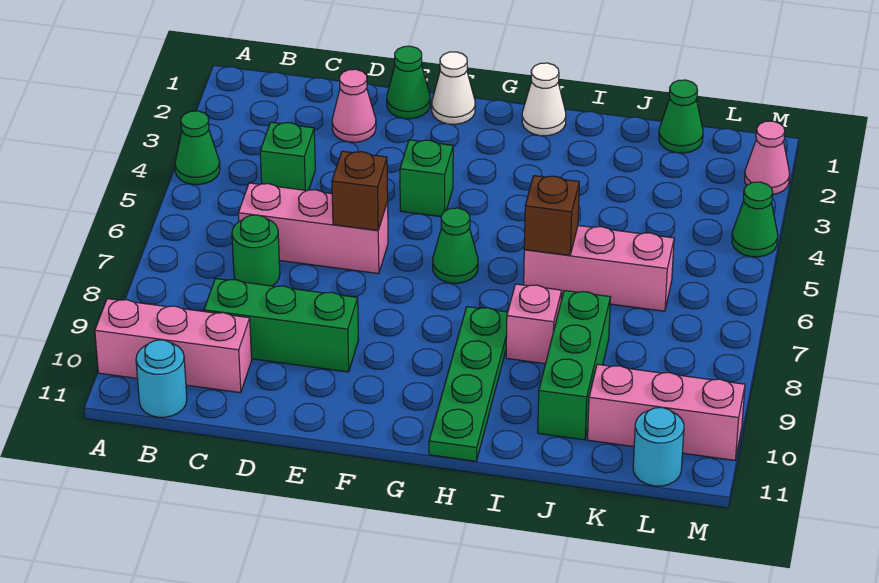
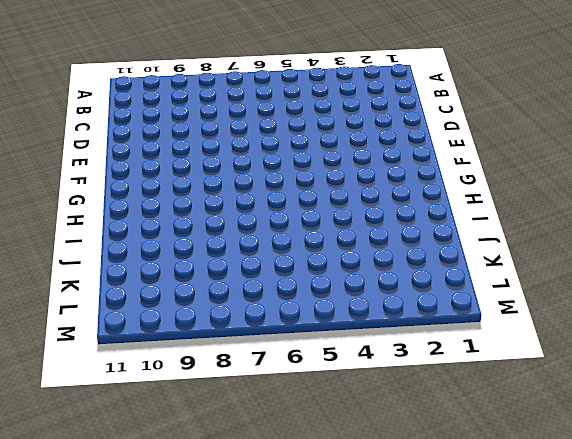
none -> green cone A4 level 1
none -> pink brick A10:C10 level 1
none -> cyan round brick B11 level 1

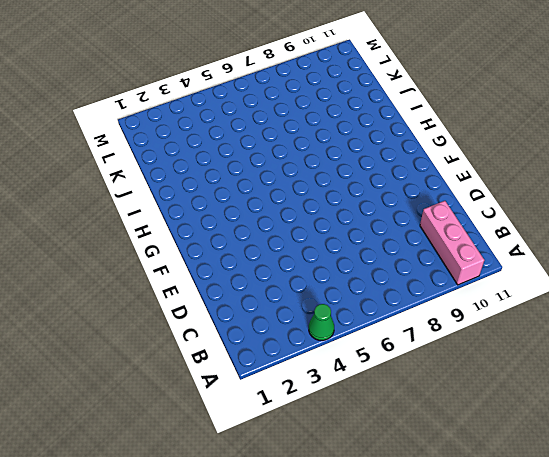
none -> cyan round brick B11 level 1
none -> green brick C4 level 1
none -> pink brick C6:E6 level 1

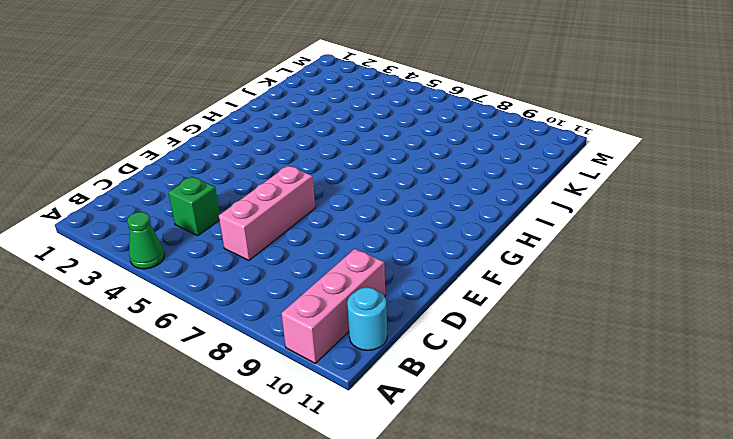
none -> green round brick C7 level 1
none -> green brick C9:E9 level 1
none -> pink cone D2 level 1

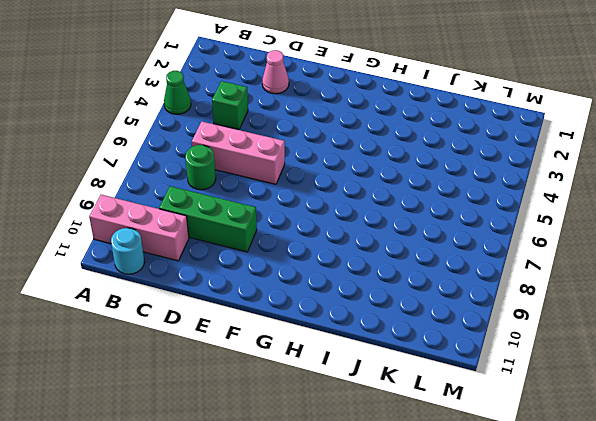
none -> green cone E1 level 1
none -> white cone F1 level 1
none -> green brick F4 level 1

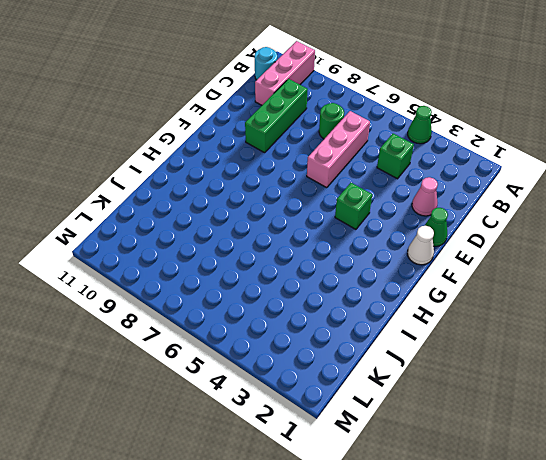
none -> green cone G6 level 1
none -> white cone H1 level 1
none -> green plate H8:H11 level 1

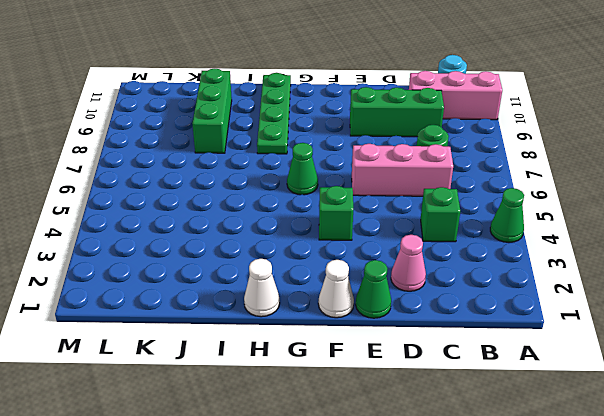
none -> pink brick I6:K6 level 1
none -> pink brick I8 level 1
none -> green cone K1 level 1

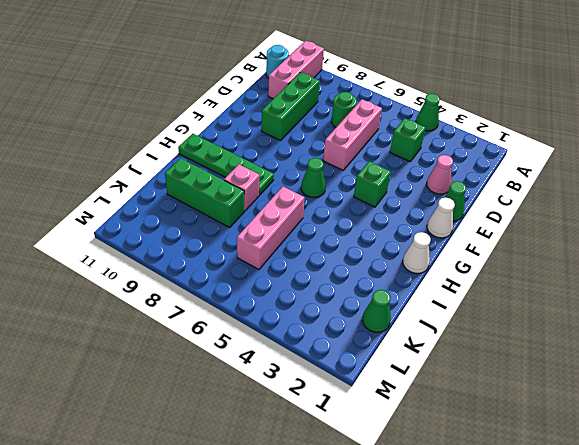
none -> pink brick K10:M10 level 1
none -> cyan round brick L11 level 1
none -> pink cone M2 level 1

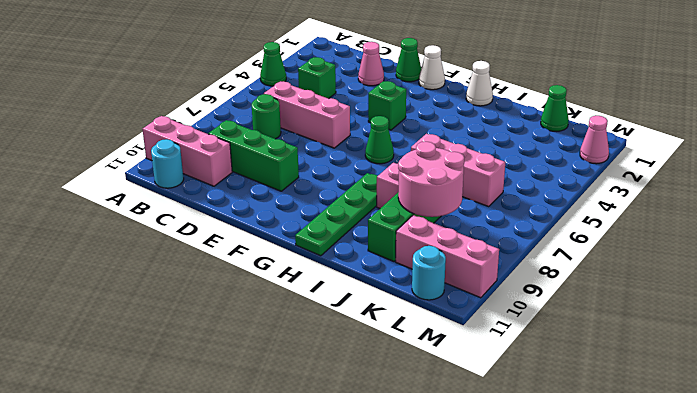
pink round brick J8:K9 level 2 -> none
none -> green cone M4 level 1
none -> brown brick E6 level 2
none -> brown brick I6 level 2

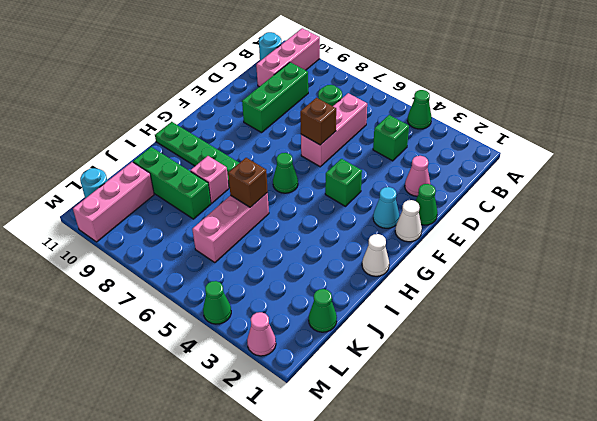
cyan cone F2 level 1 -> none

